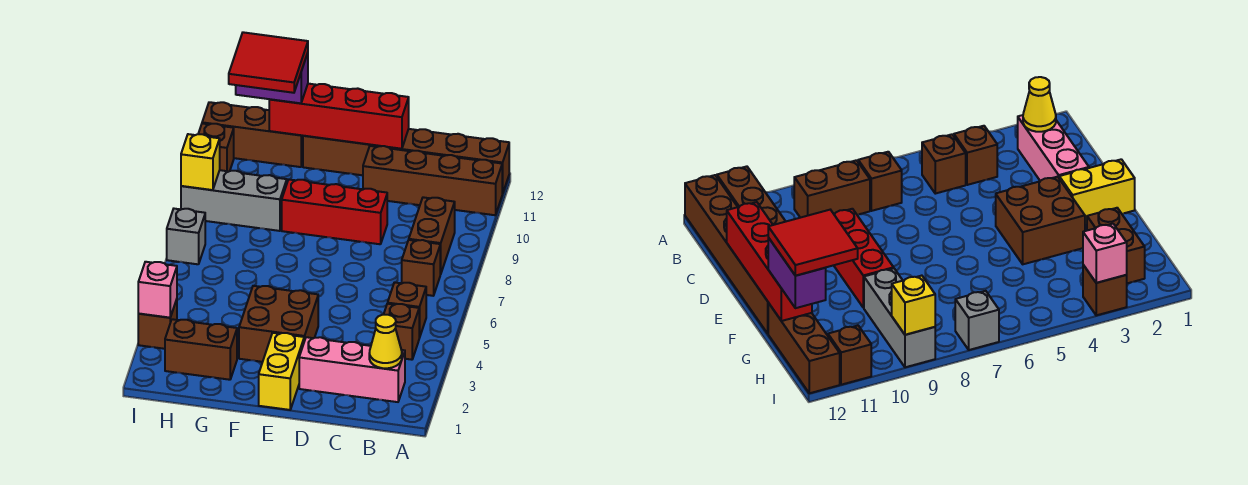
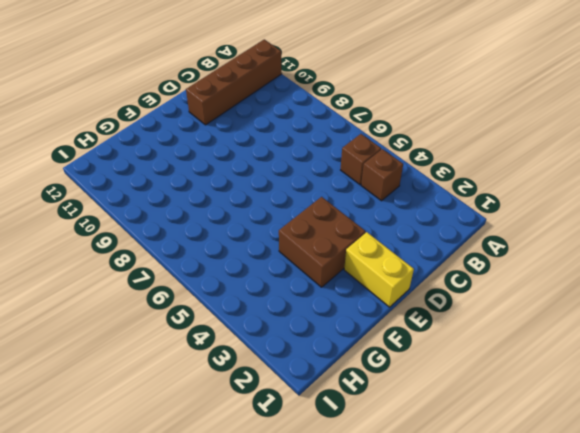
none -> brown brick A12:F12 level 1
none -> pink brick B2:D2 level 1
none -> brown brick B7 level 1

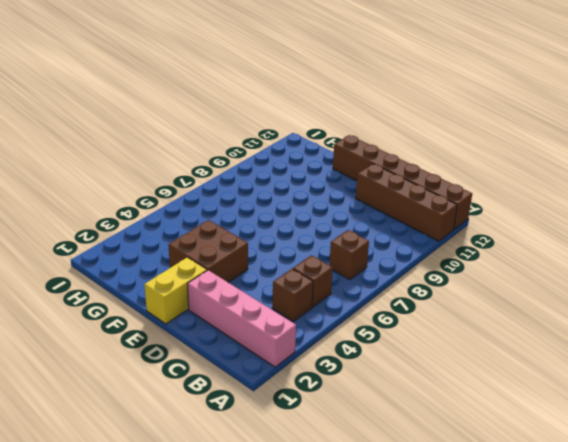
pink brick A2:D2 level 1 -> pink brick B2:D2 level 1
none -> brown brick B8:B9 level 1
none -> red brick D9:F9 level 1
none -> brown brick G2:H2 level 1

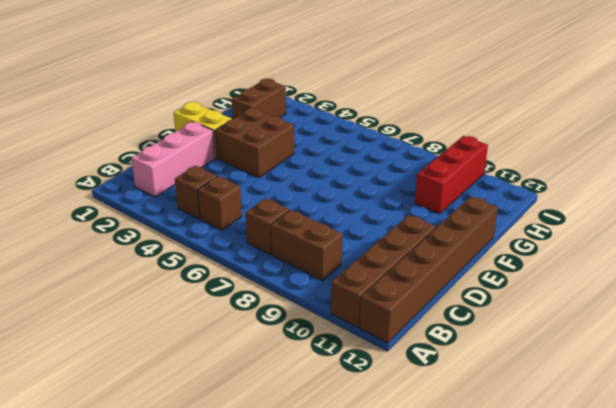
red brick G10:I10 level 1 -> red brick D9:F9 level 1
none -> grey brick G9:I9 level 1
none -> brown brick G12:I12 level 1
none -> brown brick I3 level 1

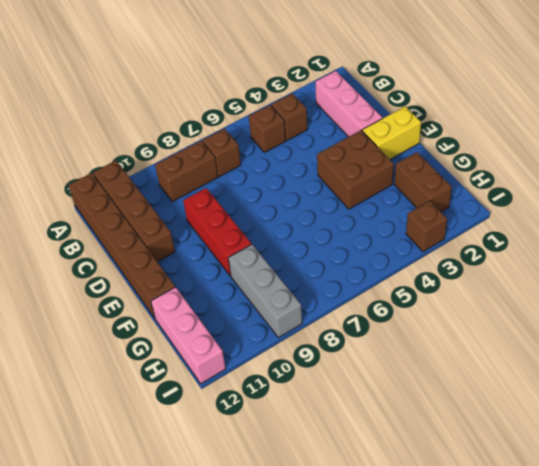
pink brick G12:I12 level 1 -> brown brick G12:I12 level 1
none -> grey brick I7 level 1
none -> brown brick I11 level 1
none -> yellow cone B2 level 2

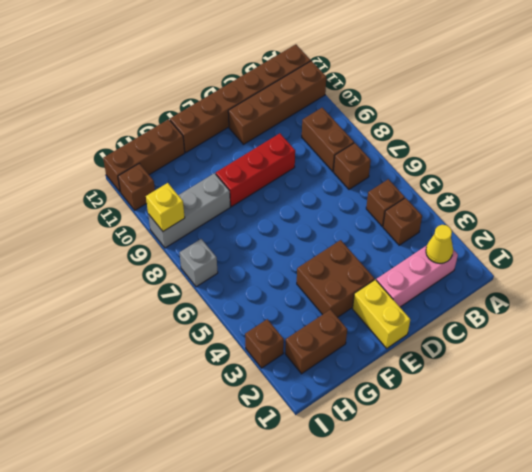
none -> red brick D12:G12 level 2
none -> pink brick I3 level 2
none -> purple brick G12:H12 level 3

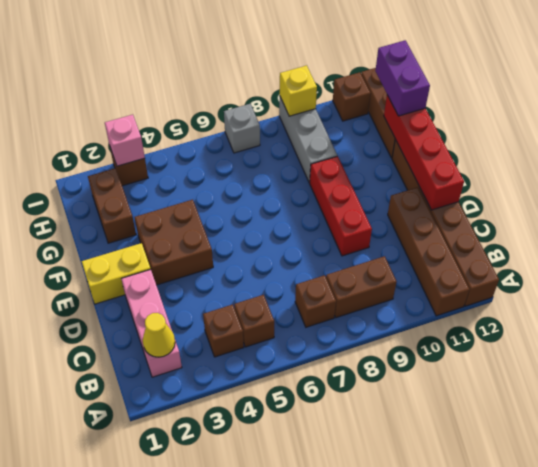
none -> red tile G11:H12 level 4

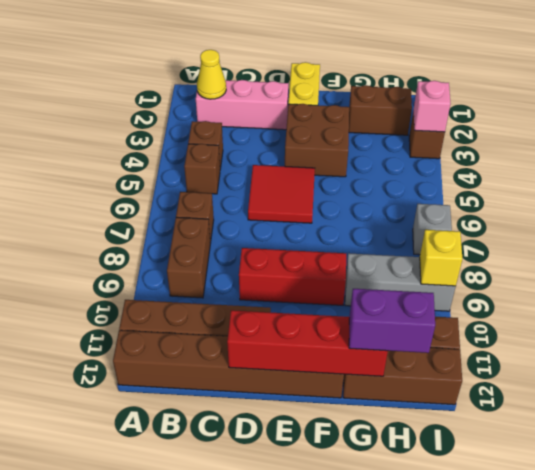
red tile D5:E6 level 1 -> red tile G11:H12 level 4

